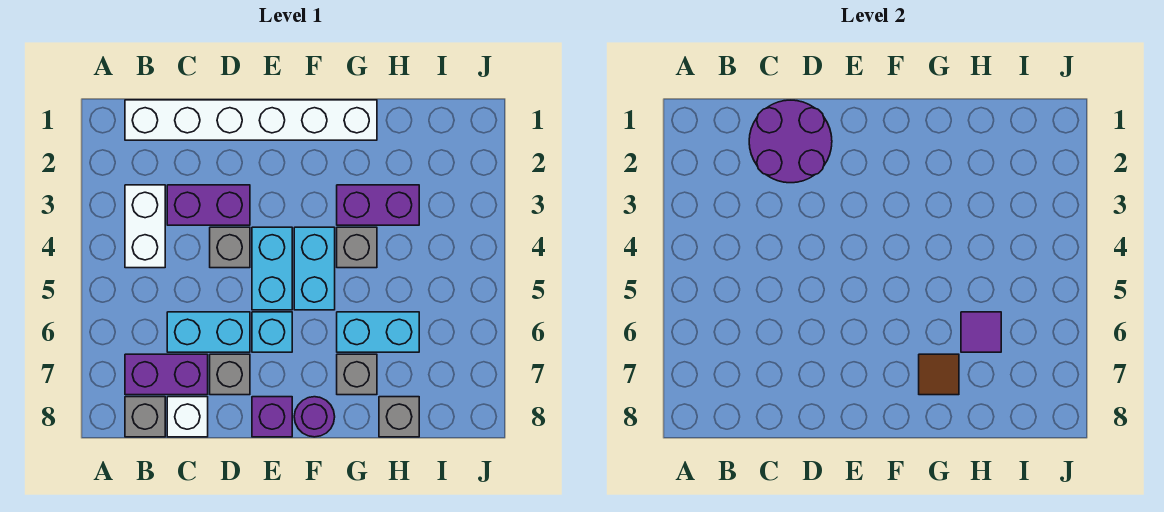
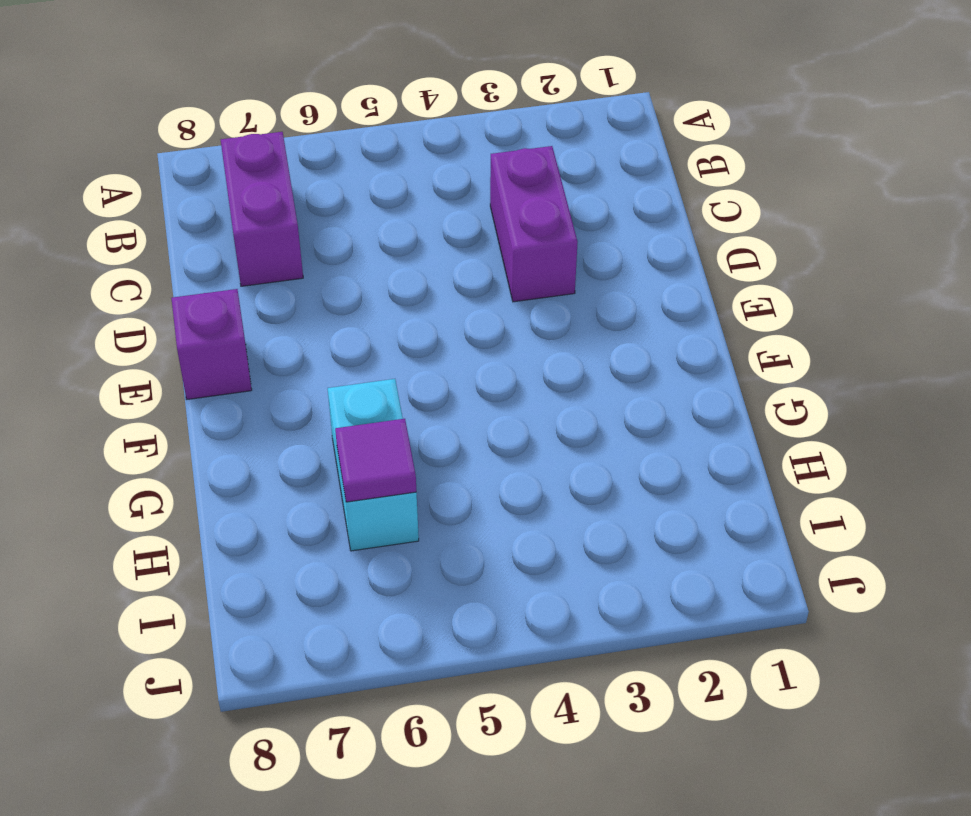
none -> white brick B1:G1 level 1
none -> white brick B3:B4 level 1
none -> grey brick B8 level 1

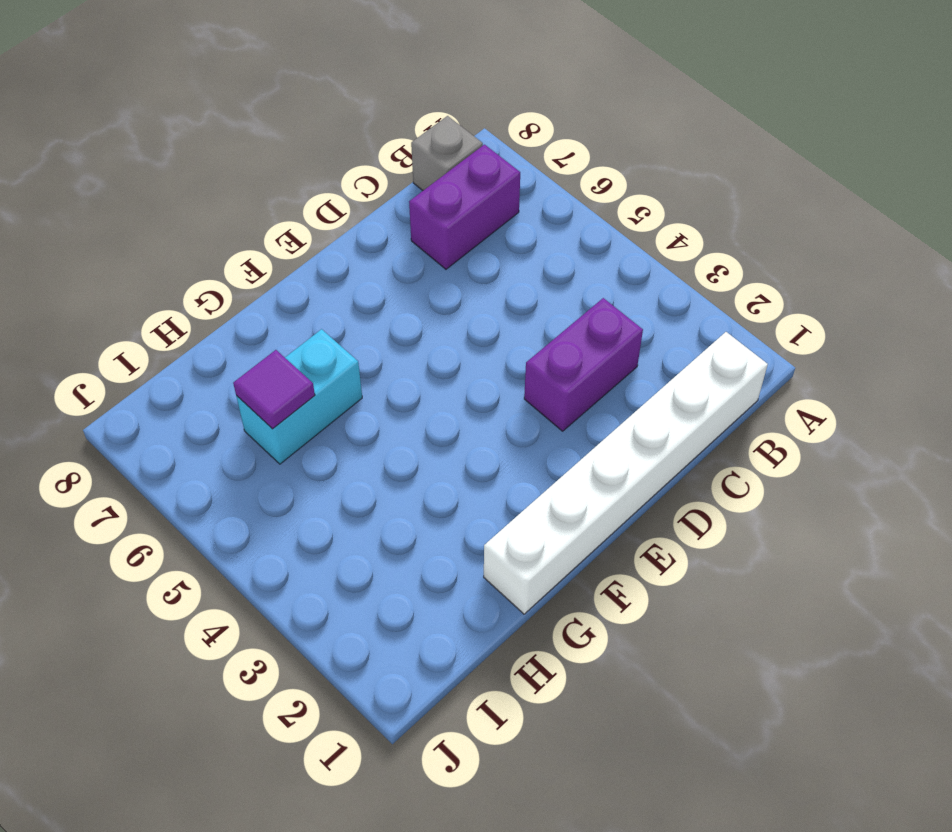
none -> white brick B3:B4 level 1
none -> cyan brick C6:D6 level 1
none -> white brick C8 level 1

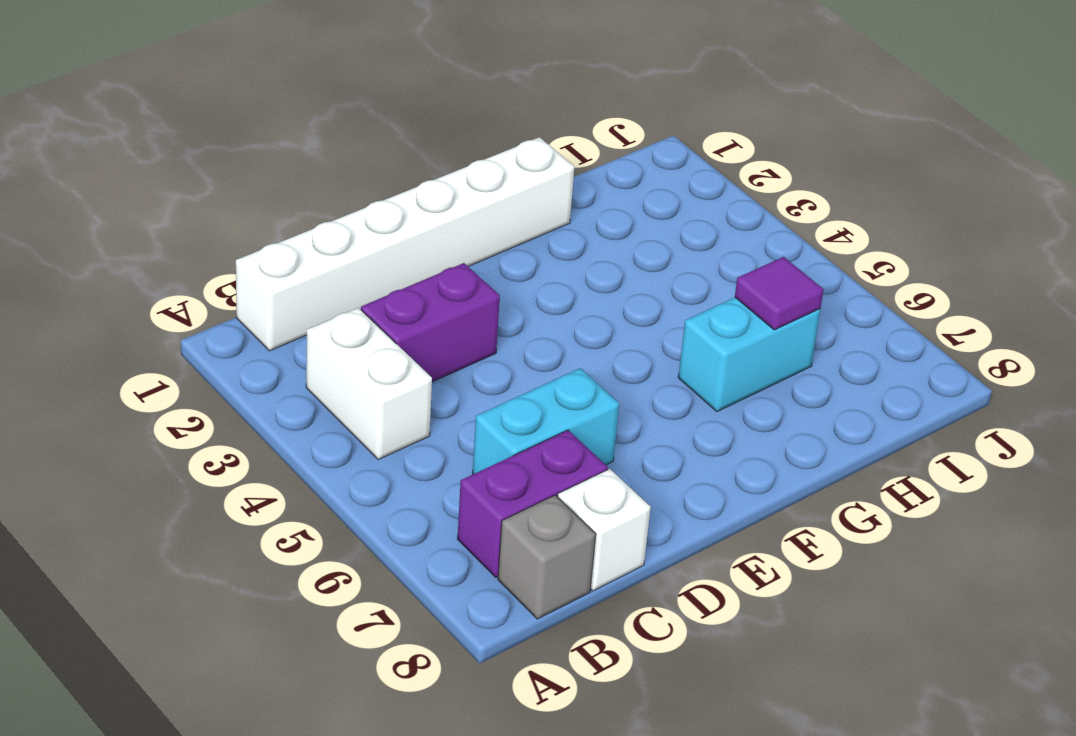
none -> grey brick D4 level 1
none -> grey brick D7 level 1
none -> cyan brick E4:E5 level 1

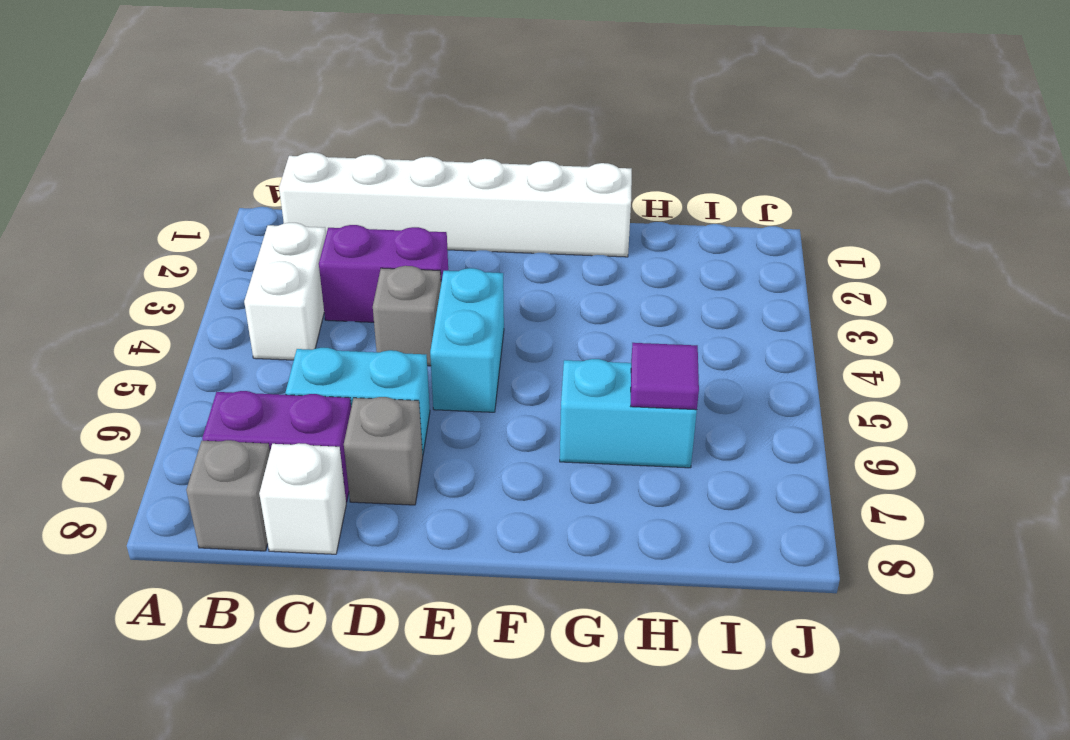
none -> cyan brick E6 level 1
none -> purple brick E8 level 1
none -> cyan brick F4:F5 level 1

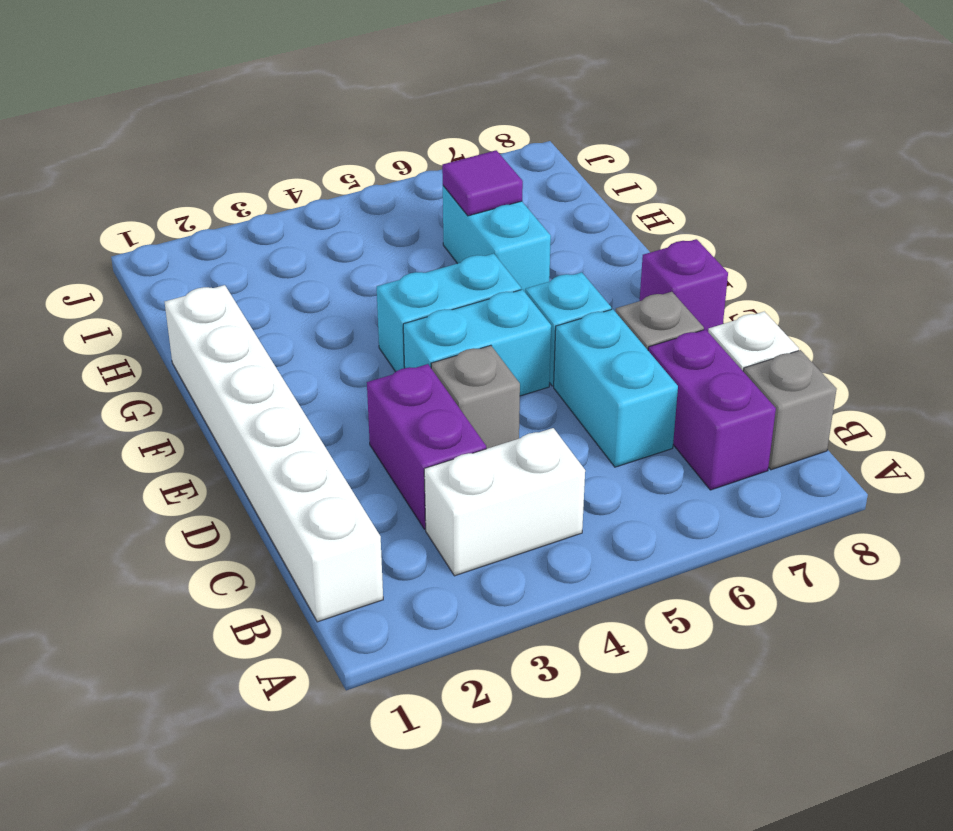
none -> purple round brick F8 level 1
none -> purple brick G3:H3 level 1
none -> grey brick G4 level 1

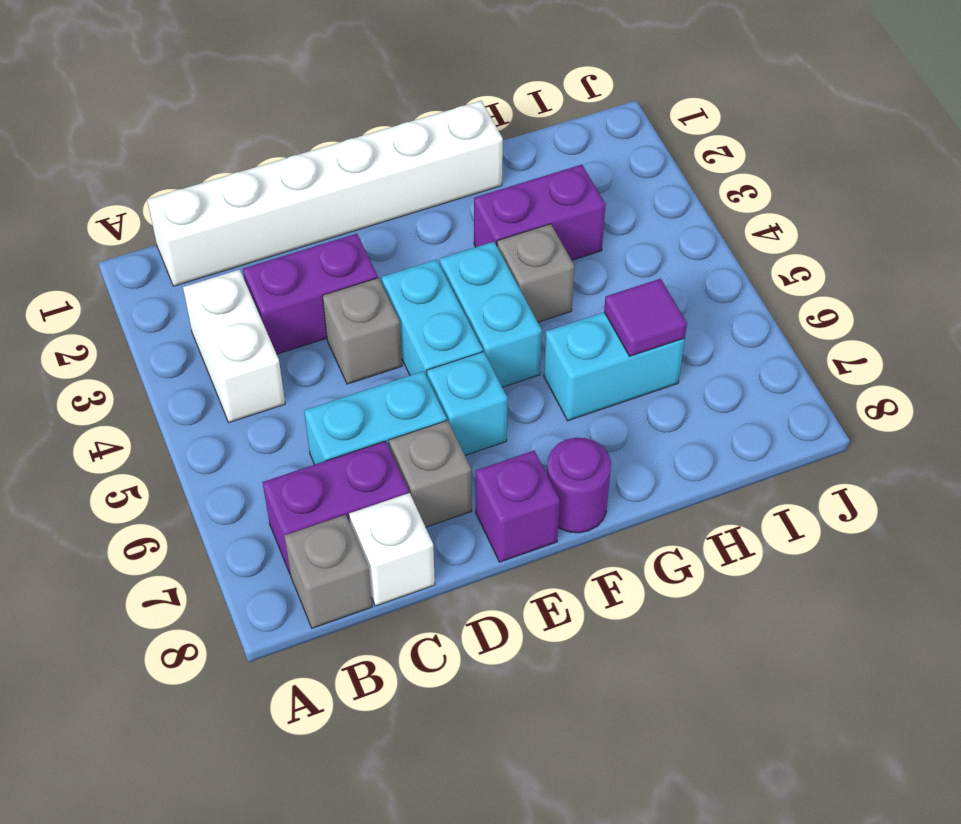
none -> grey brick G7 level 1
none -> grey brick H8 level 1
none -> purple round brick C1:D2 level 2

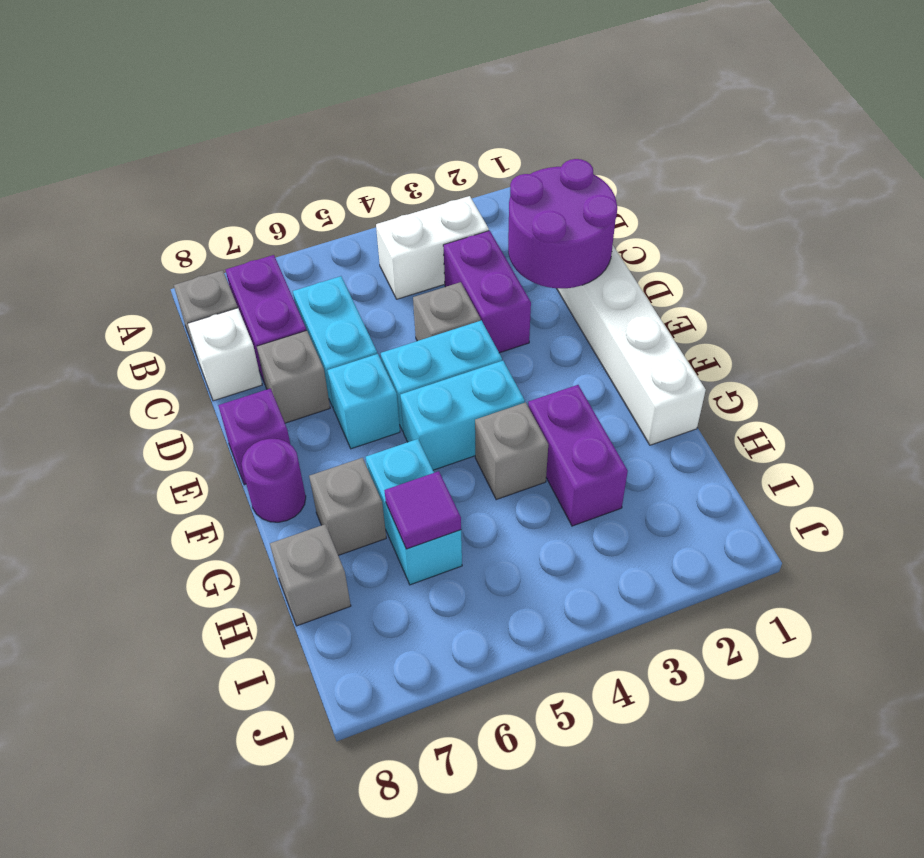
none -> brown tile G7 level 2

